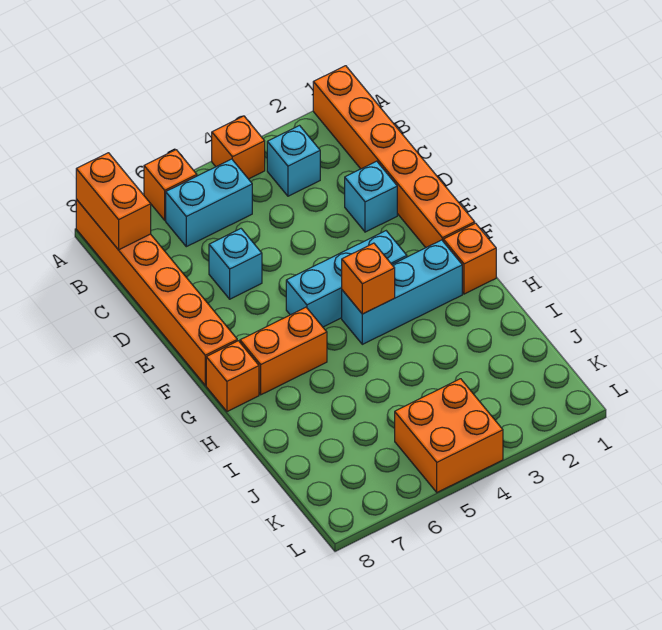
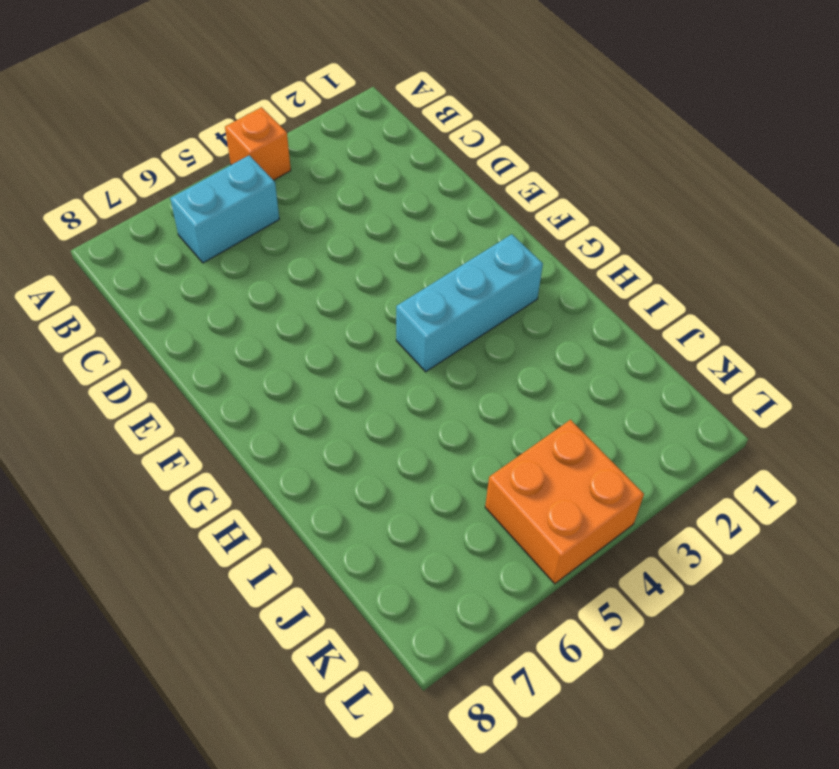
none -> orange brick A1:F1 level 1
none -> orange brick A6 level 1
none -> orange brick A8:F8 level 1

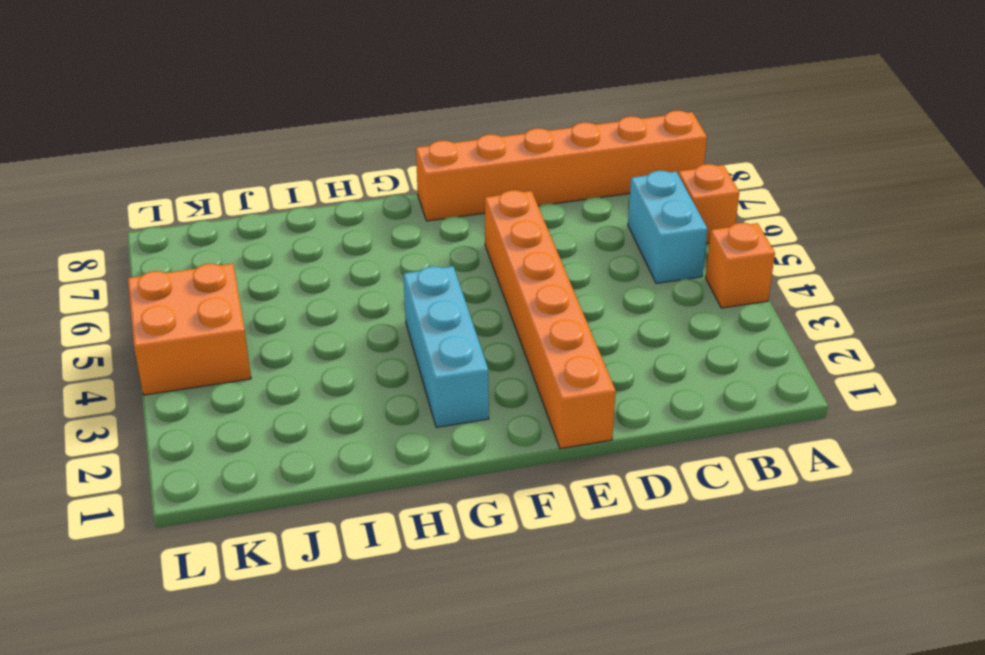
orange brick E1:E6 level 1 -> orange brick A1:F1 level 1
none -> cyan brick B3 level 1
none -> cyan brick D2 level 1
none -> cyan brick D6 level 1

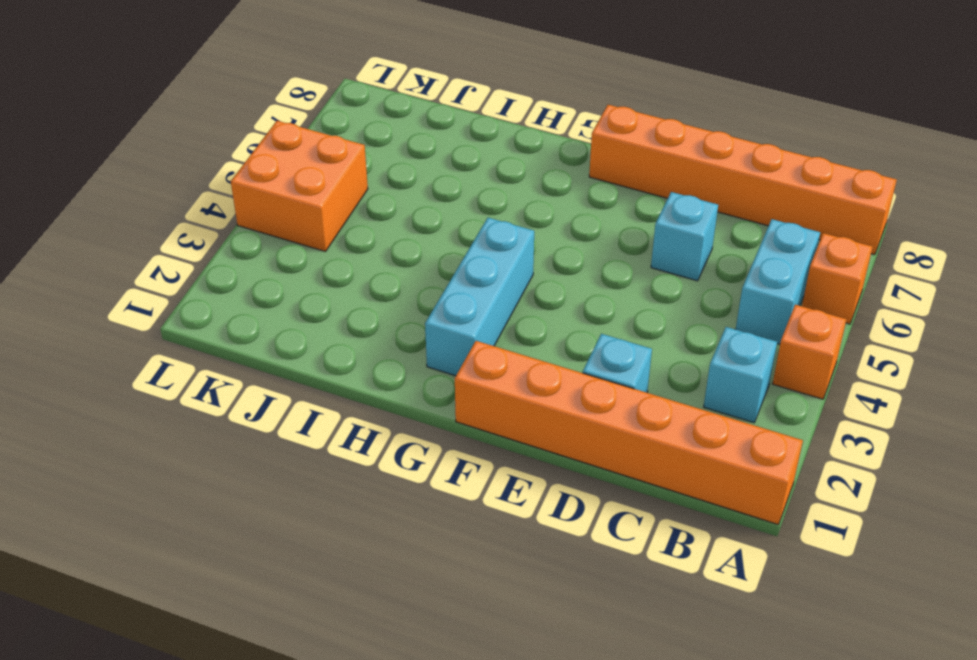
none -> cyan brick F3:F5 level 1
none -> orange brick G1 level 1
none -> orange brick G6:G7 level 1

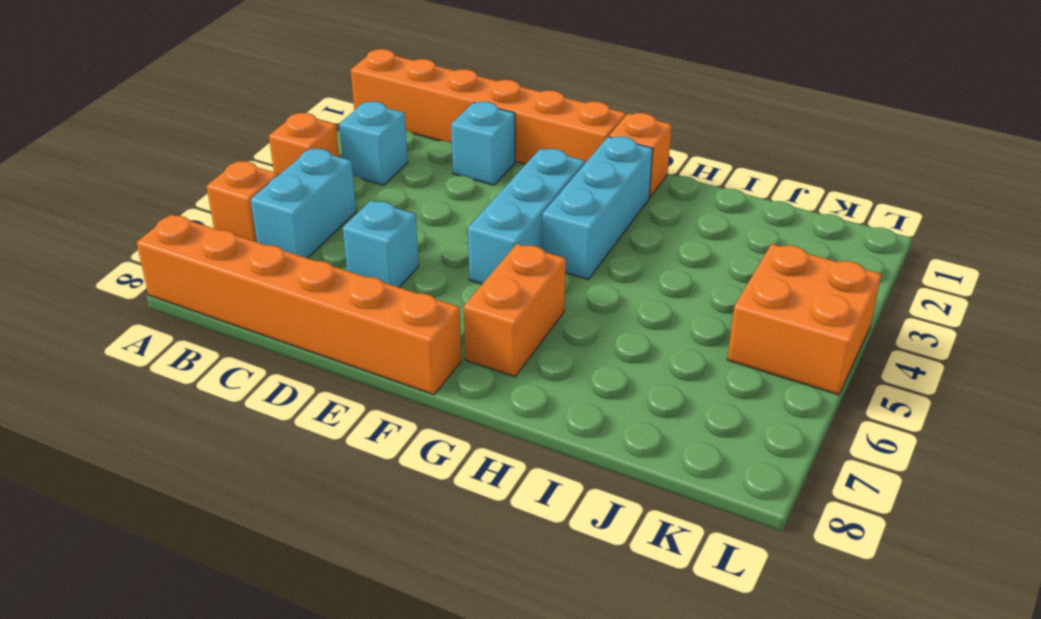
none -> orange brick G8 level 1
none -> orange brick A8:B8 level 2
none -> orange brick G4 level 2

